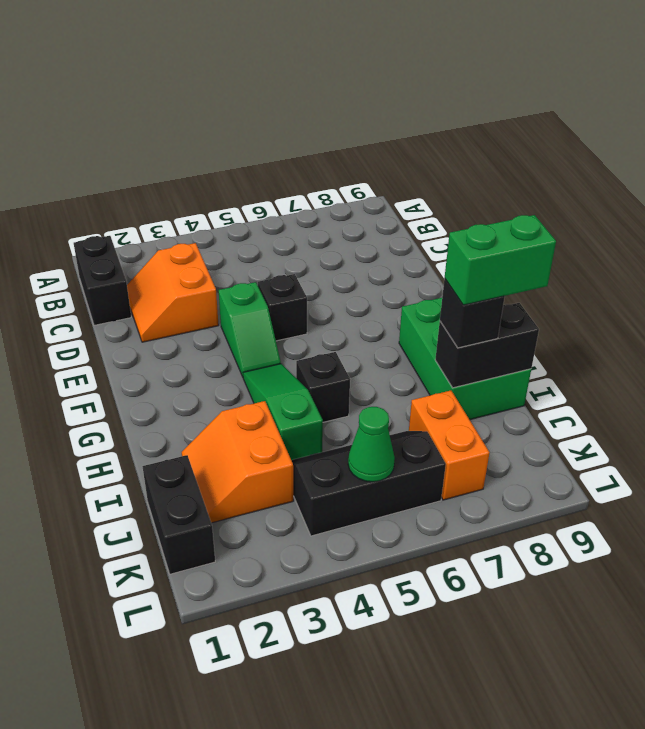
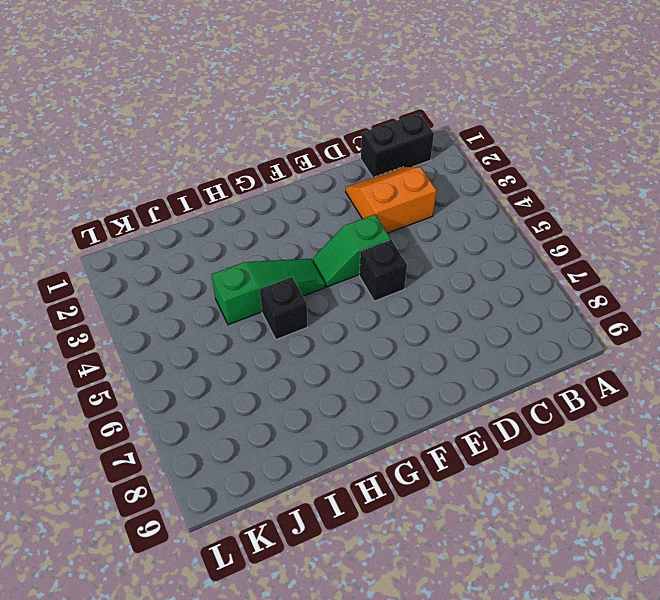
none -> green brick G8:I9 level 1
none -> orange slope I2:J3 level 1 top 3
none -> black brick J1:K1 level 1

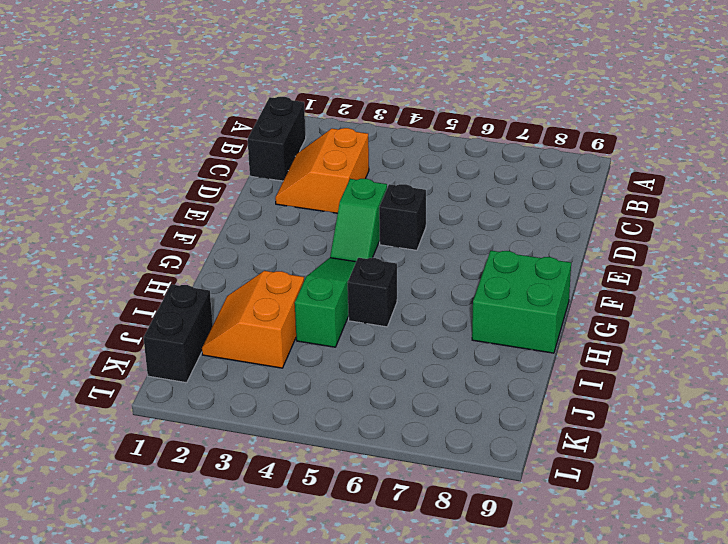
green brick G8:H9 level 1 -> green brick G8:I9 level 1
none -> black slope J4:K6 level 1 top K
none -> orange brick J7:K7 level 1
none -> black brick I8:I9 level 2

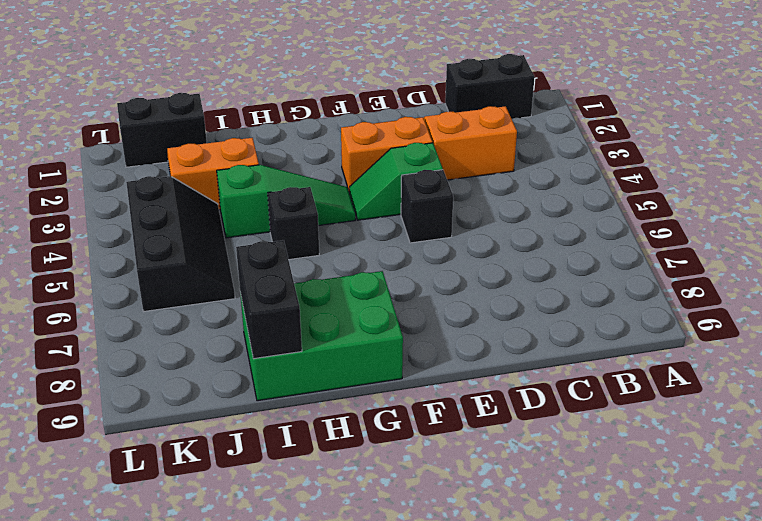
orange brick E3:F3 level 1 -> orange brick J7:K7 level 1
none -> green cone K5 level 2
none -> black brick I8 level 3
none -> green brick I8:I9 level 4

